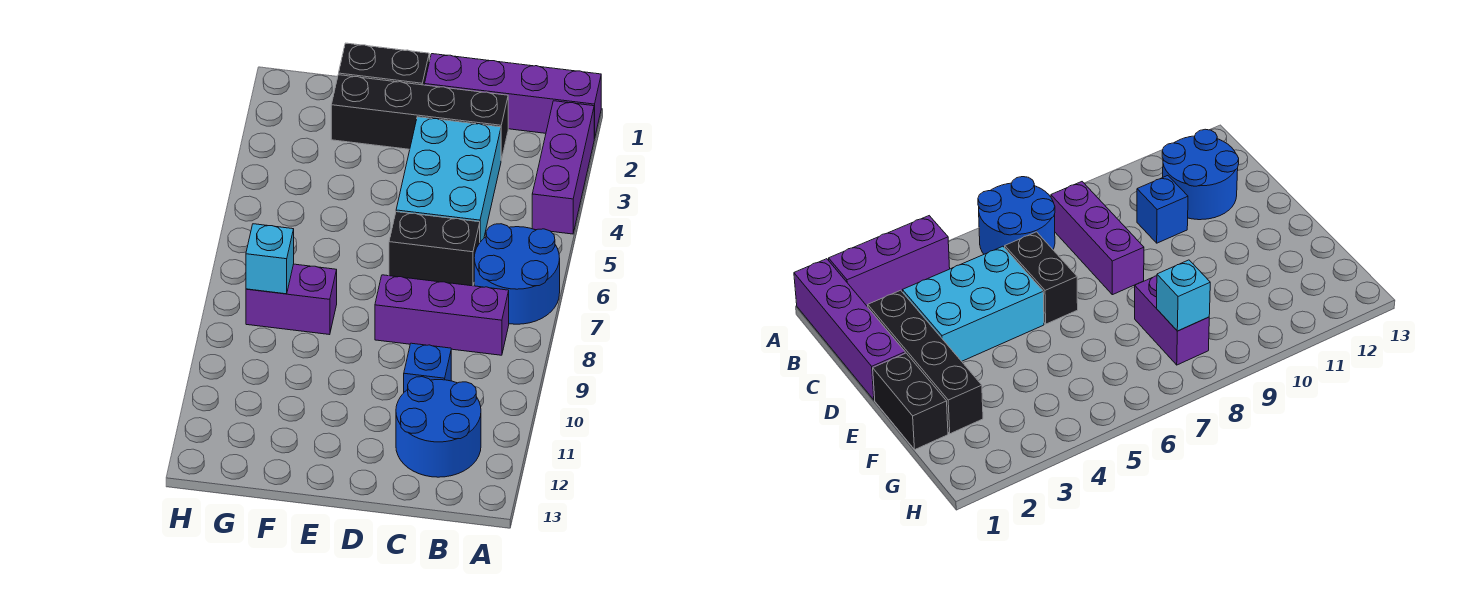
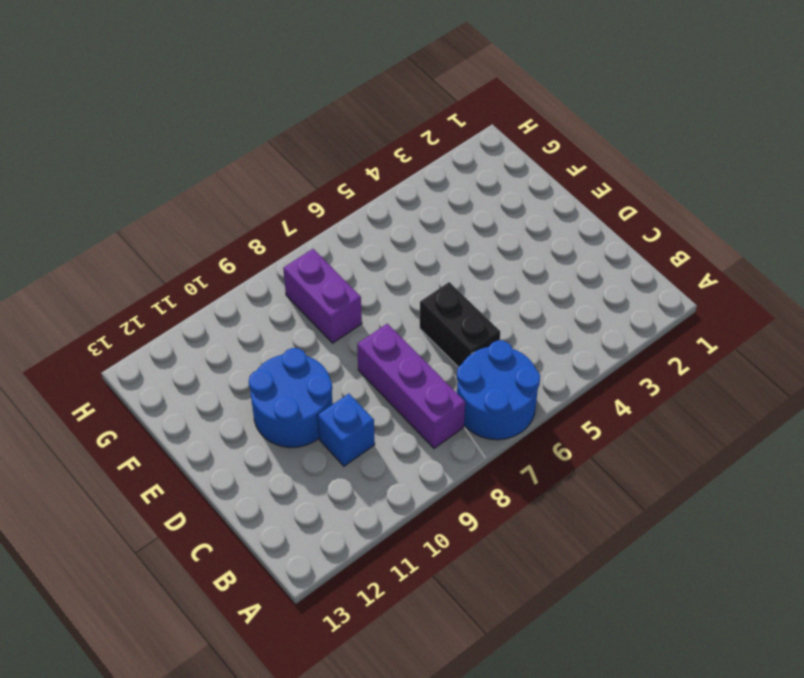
blue round brick D10:E11 level 1 -> blue round brick B11:C12 level 1
none -> purple brick A1:D1 level 1
none -> purple brick A2:A4 level 1
none -> black brick C2:F2 level 1

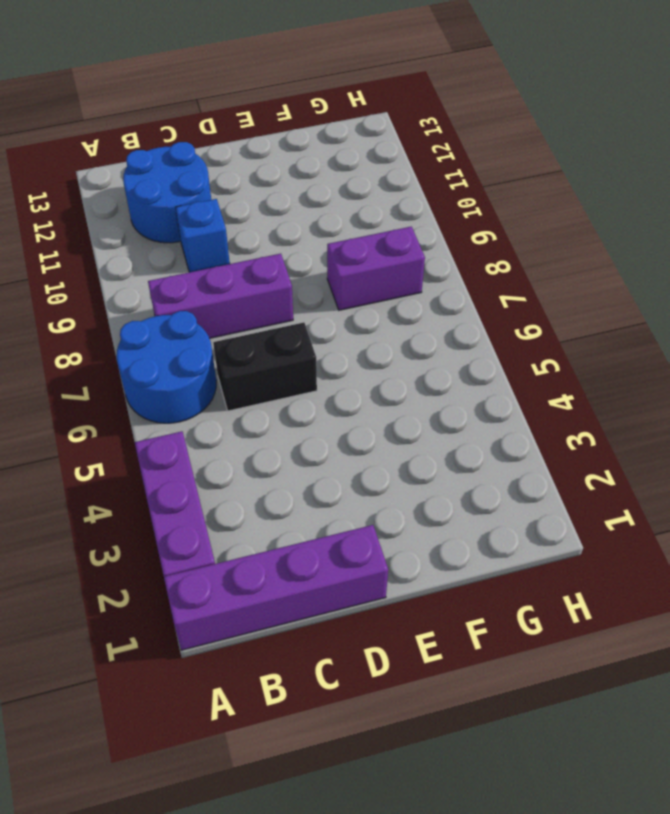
none -> black brick C2:F2 level 1
none -> cyan brick C3:D5 level 1
none -> black brick E1:F1 level 1

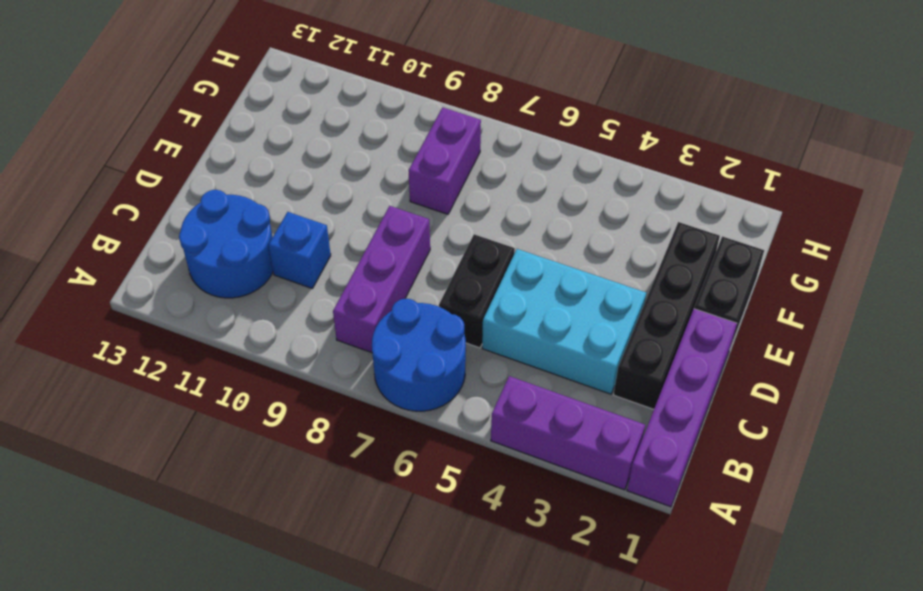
none -> cyan brick G8 level 2

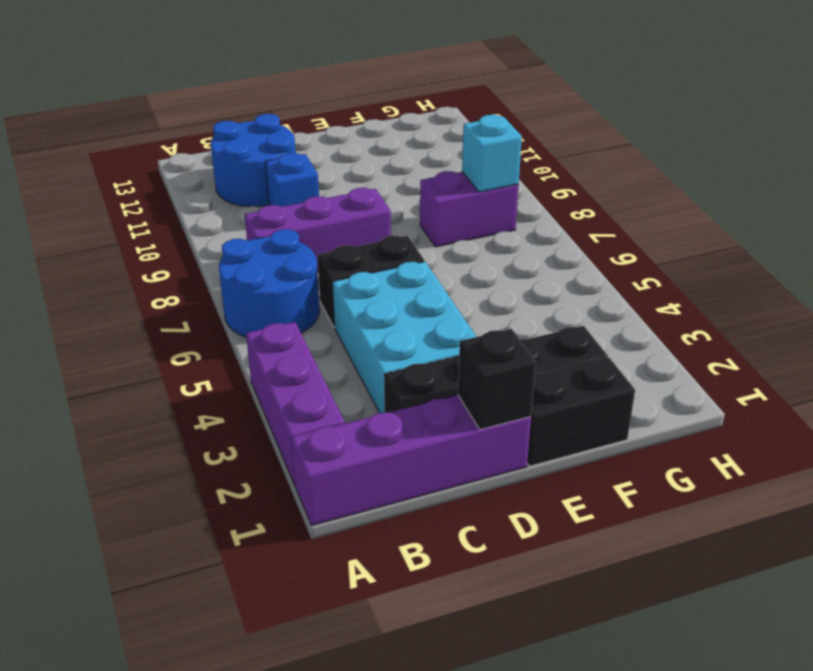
black brick D1 level 2 -> none

